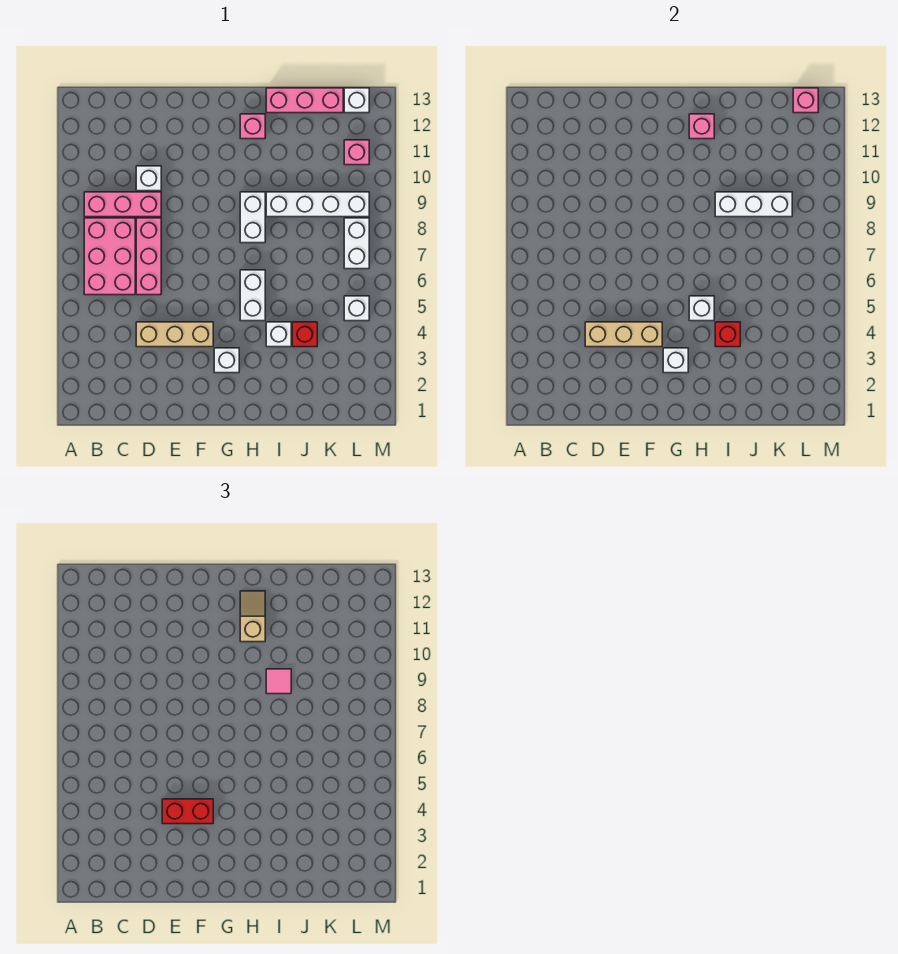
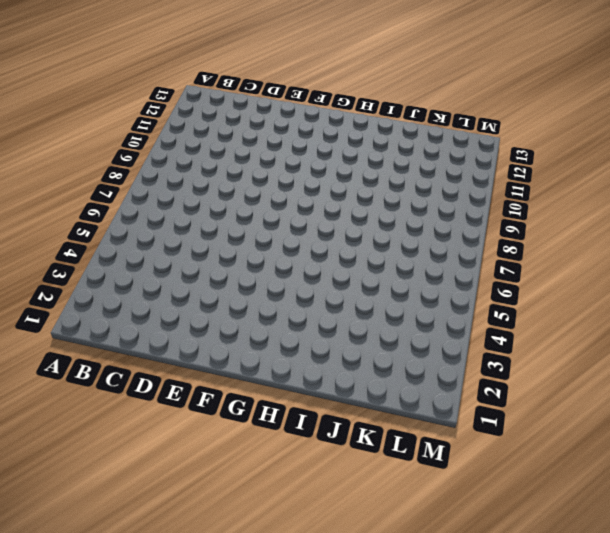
none -> pink brick B6:C8 level 1
none -> pink brick B9:D9 level 1
none -> tan brick D4:F4 level 1

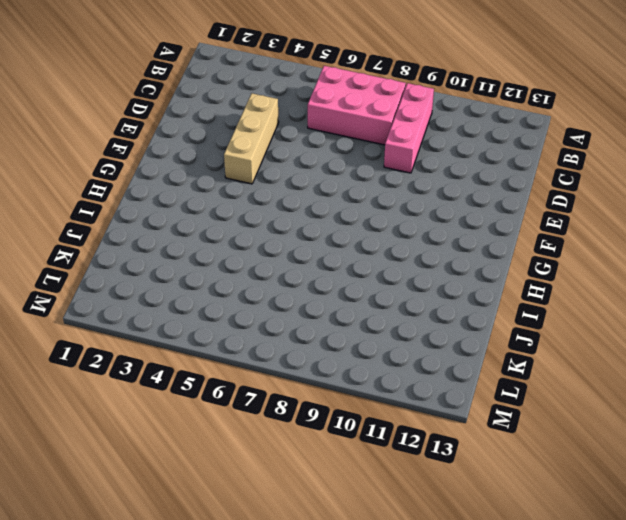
none -> pink brick D6:D8 level 1
none -> white brick D10 level 1
none -> white brick G3 level 1

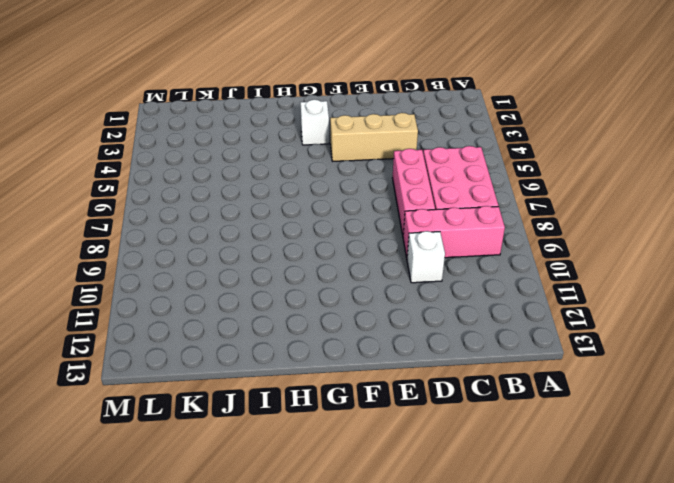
none -> white brick H5:H6 level 1
none -> white brick H8:H9 level 1
none -> pink brick H12 level 1

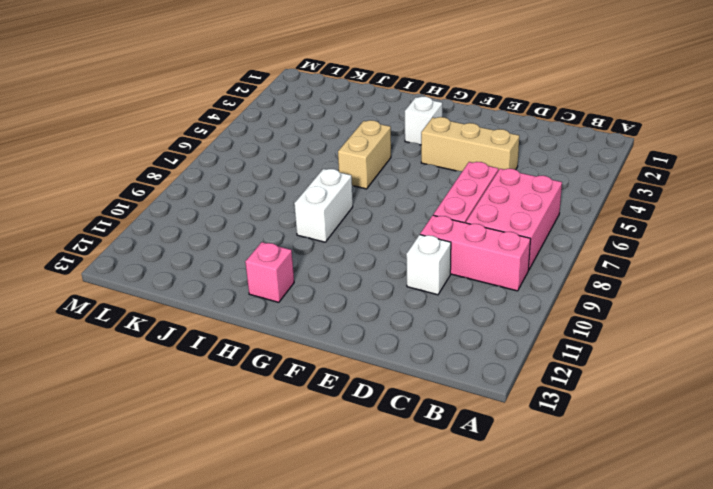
tan brick H5:H6 level 1 -> white brick H5:H6 level 1
none -> white brick I4 level 1
none -> white brick I9:L9 level 1
none -> pink brick I13:K13 level 1

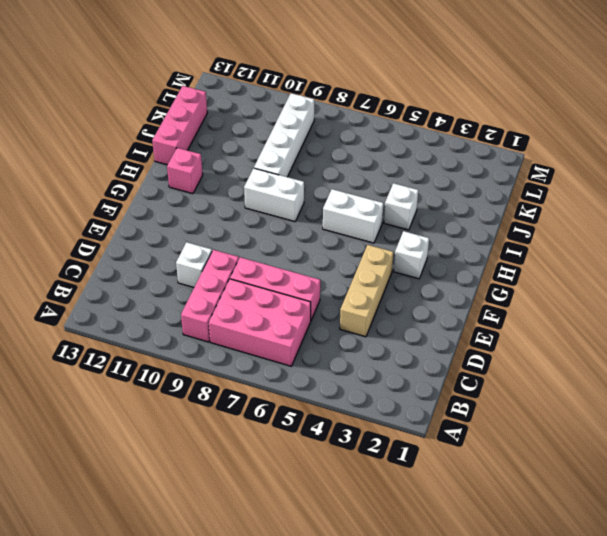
none -> red brick J4 level 1
none -> white brick L5 level 1
none -> white brick L7:L8 level 1

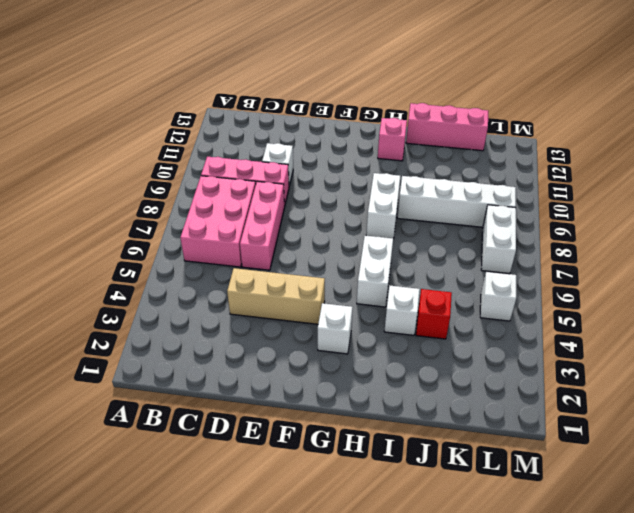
none -> pink brick L11 level 1
none -> white brick L13 level 1
none -> tan brick D4:F4 level 2

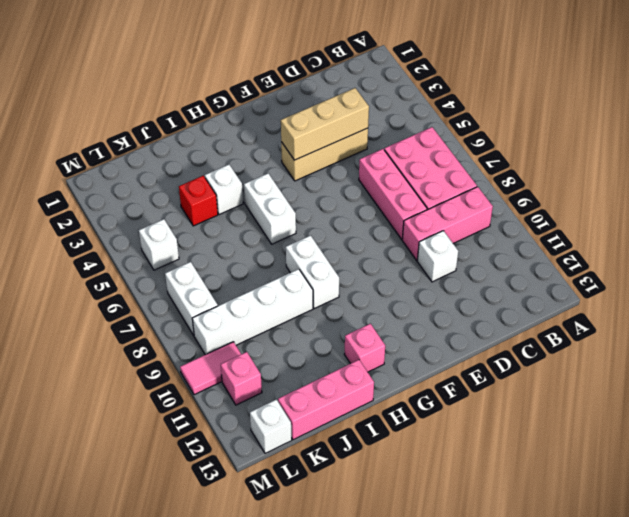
pink tile L10:M10 level 1 -> none
none -> white brick G3 level 1
none -> white brick G3 level 2
none -> white brick H5 level 2

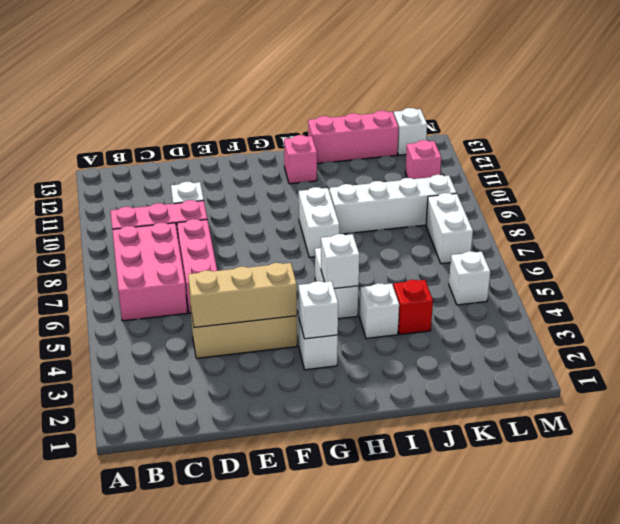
none -> pink brick H12 level 2
none -> red brick I4 level 2
none -> white brick I9:K9 level 2

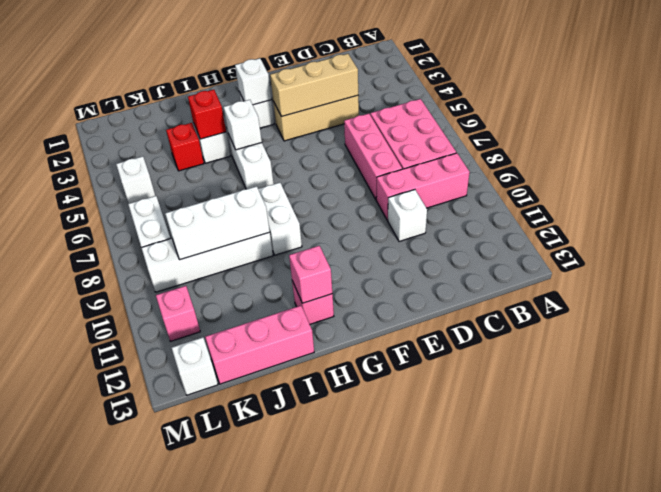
none -> pink brick L13 level 2
none -> red brick E4:F4 level 3
none -> tan slope H11:H12 level 3 top 11

